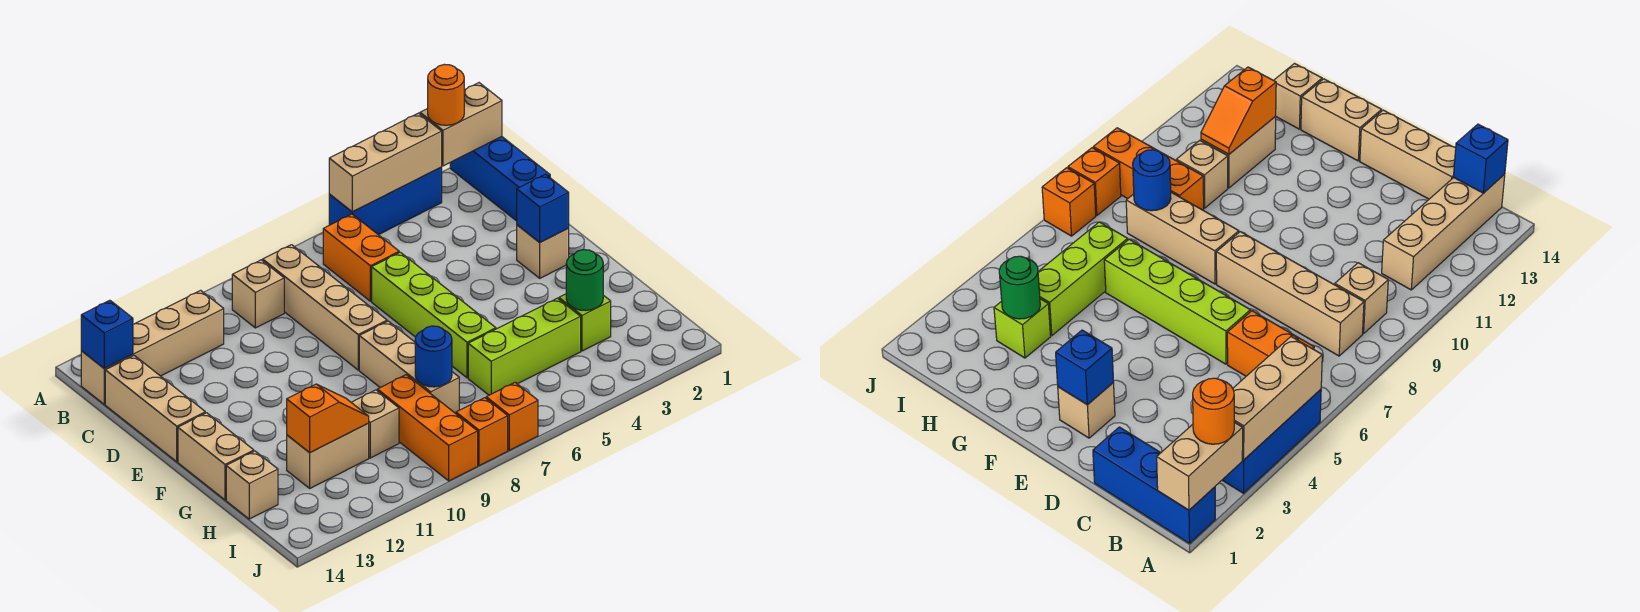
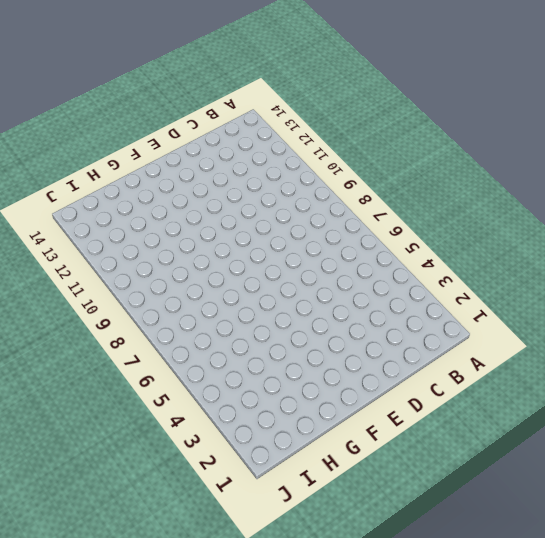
none -> blue brick A1:C1 level 1
none -> blue brick A3:A5 level 1
none -> orange brick B6:C6 level 1

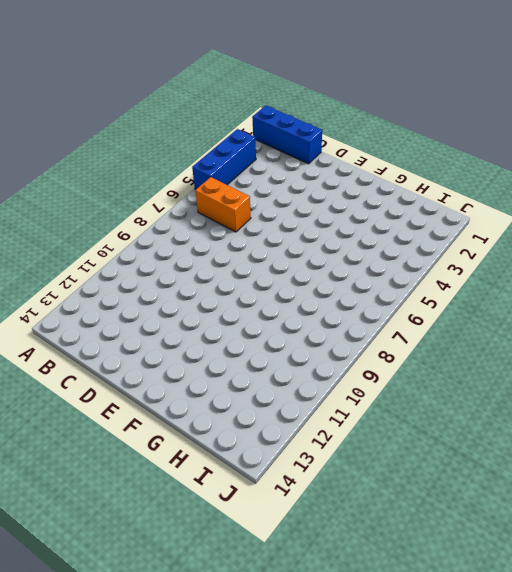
none -> tan brick B8:E8 level 1
none -> tan brick B9 level 1
none -> tan brick B11:B14 level 1

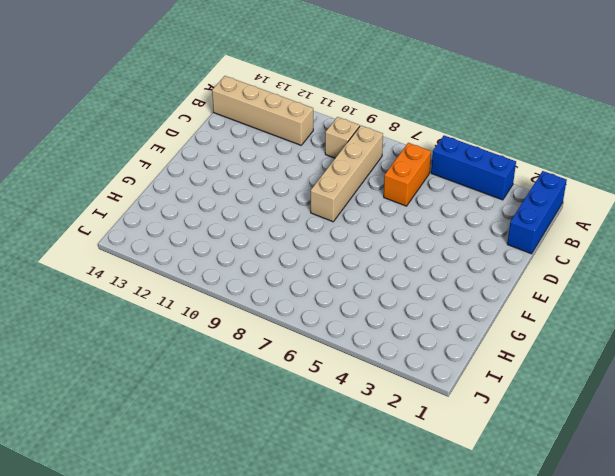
none -> tan brick C14:E14 level 1
none -> lime brick D6:G6 level 1
none -> tan brick E2 level 1

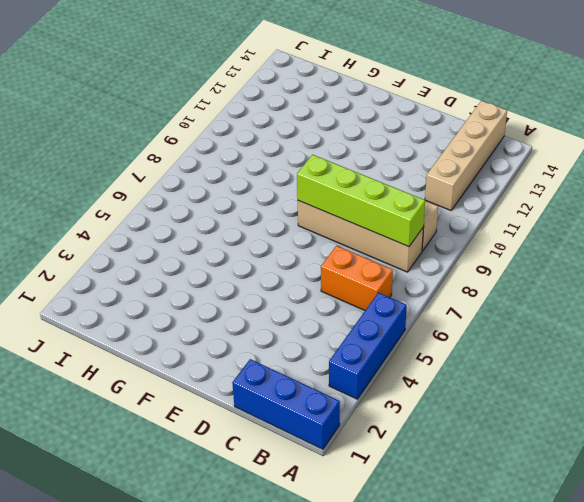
lime brick B8:E8 level 2 -> lime brick D6:G6 level 1
none -> tan brick C14:E14 level 1
none -> tan brick E2 level 1
none -> tan brick F8:H8 level 1

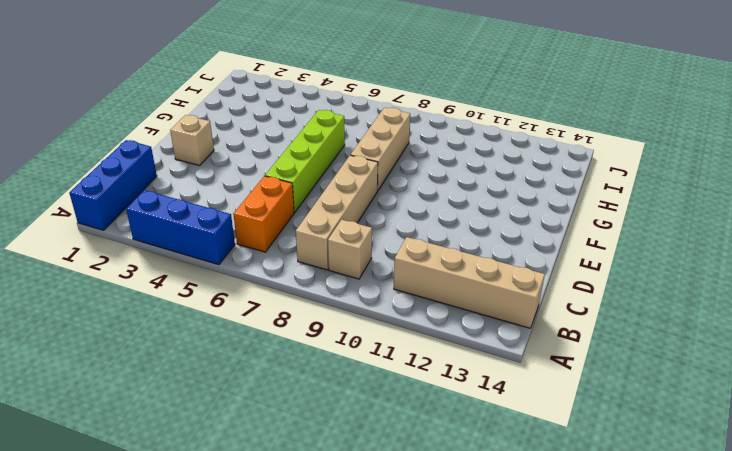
none -> tan brick C14:E14 level 1
none -> tan brick F14:G14 level 1
none -> lime brick H3 level 1

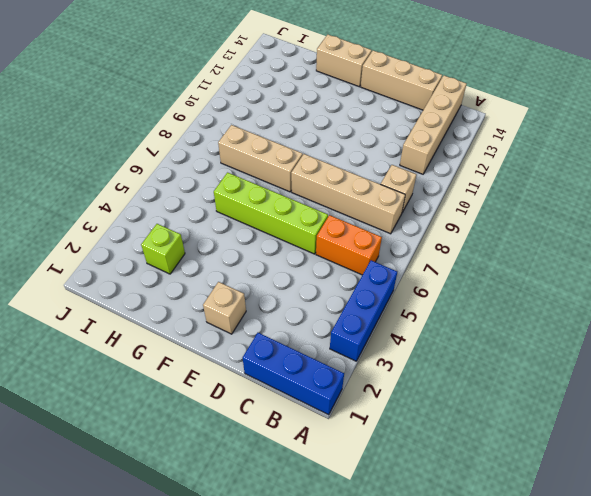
none -> lime brick H4:H6 level 1
none -> orange brick H9:J9 level 1
none -> tan brick H10 level 1

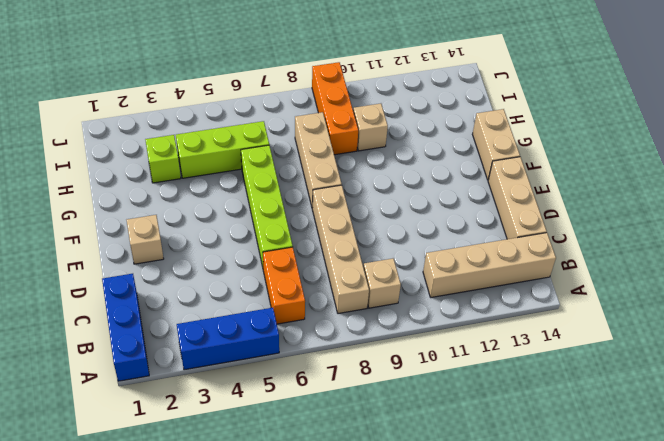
none -> tan brick H11:H12 level 1
none -> tan brick H14 level 1
none -> orange brick J7 level 1

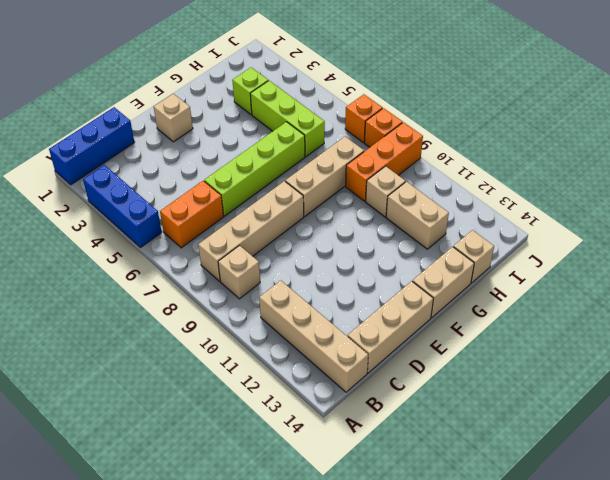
none -> tan brick A1:A2 level 2
none -> tan brick A3:A5 level 2
none -> blue brick B14 level 2

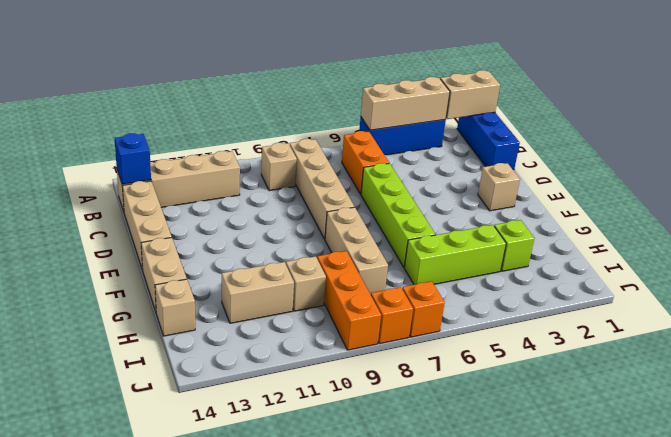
none -> blue brick E2 level 2
none -> green round brick H3 level 2
none -> blue round brick H8 level 2

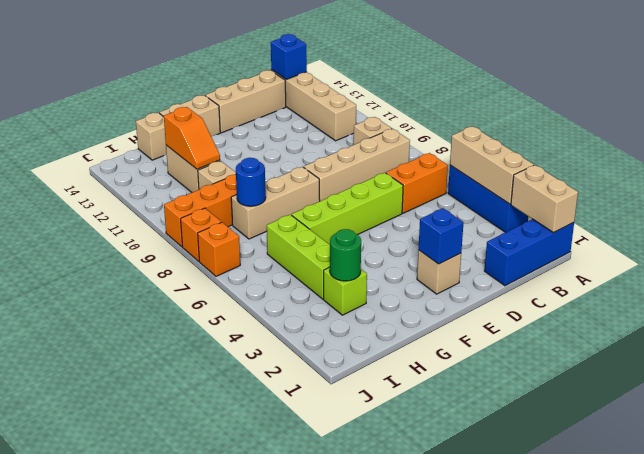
none -> orange round brick A2 level 3

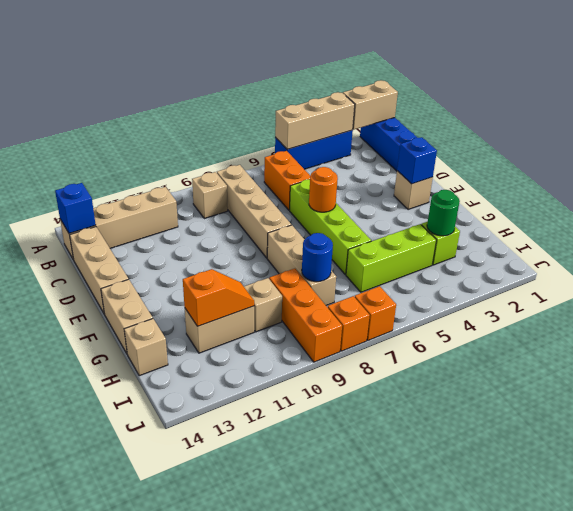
orange round brick E6 level 2 -> orange round brick A2 level 3

